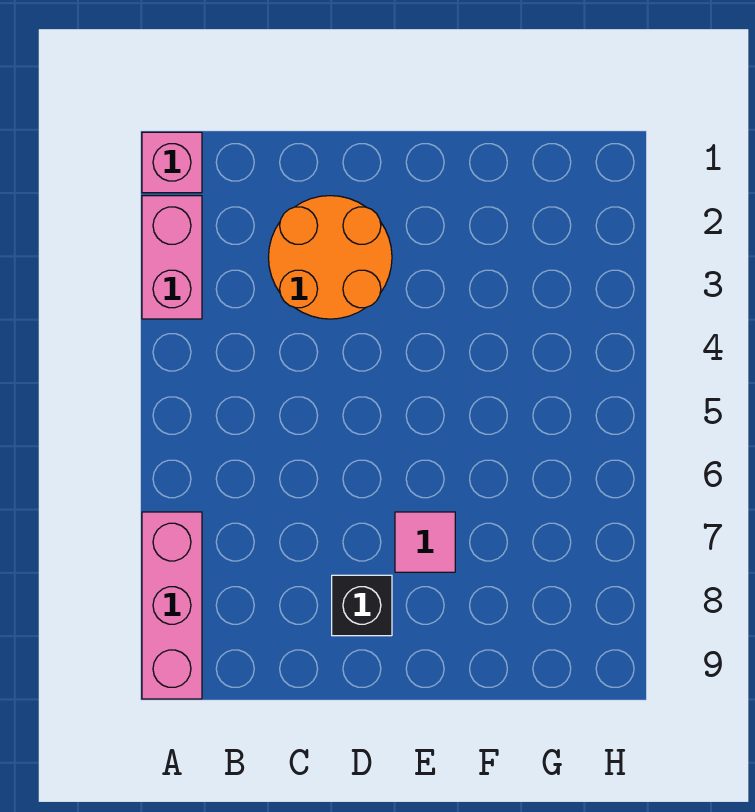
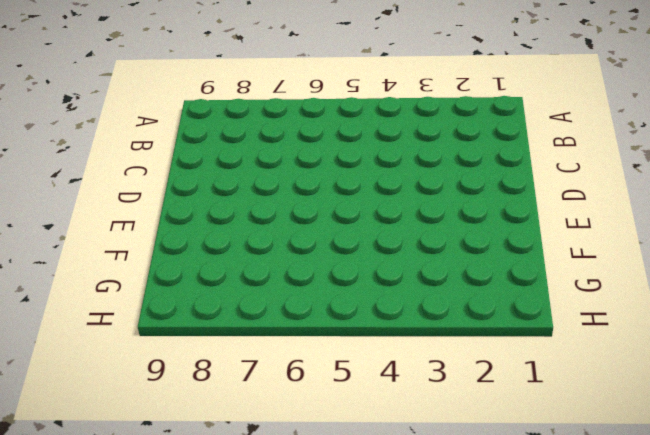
none -> pink brick A1 level 1
none -> pink brick A2:A3 level 1

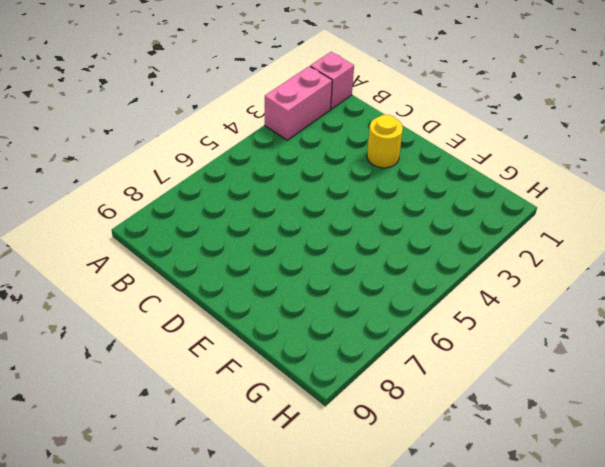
yellow round brick D2 level 1 -> orange round brick C2:D3 level 1
none -> pink brick A7:A9 level 1
none -> black brick D8 level 1

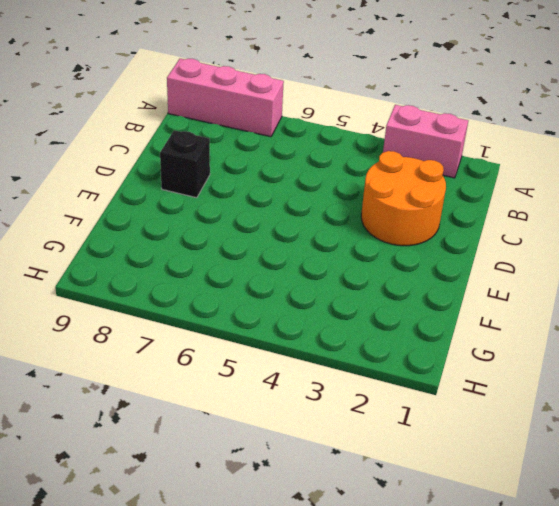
none -> pink brick A1 level 1
none -> pink tile E7 level 1

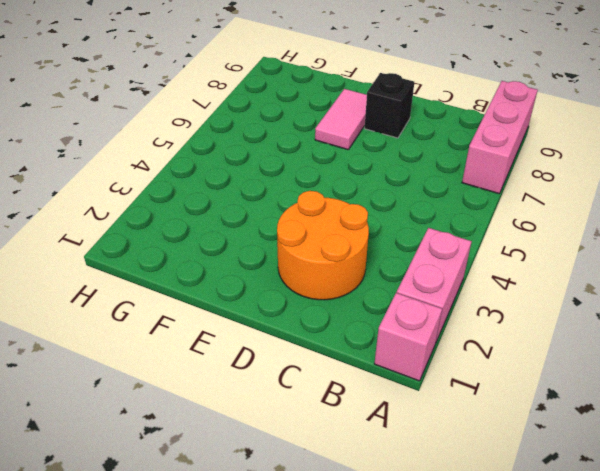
pink tile E7:E8 level 1 -> pink tile E7 level 1

